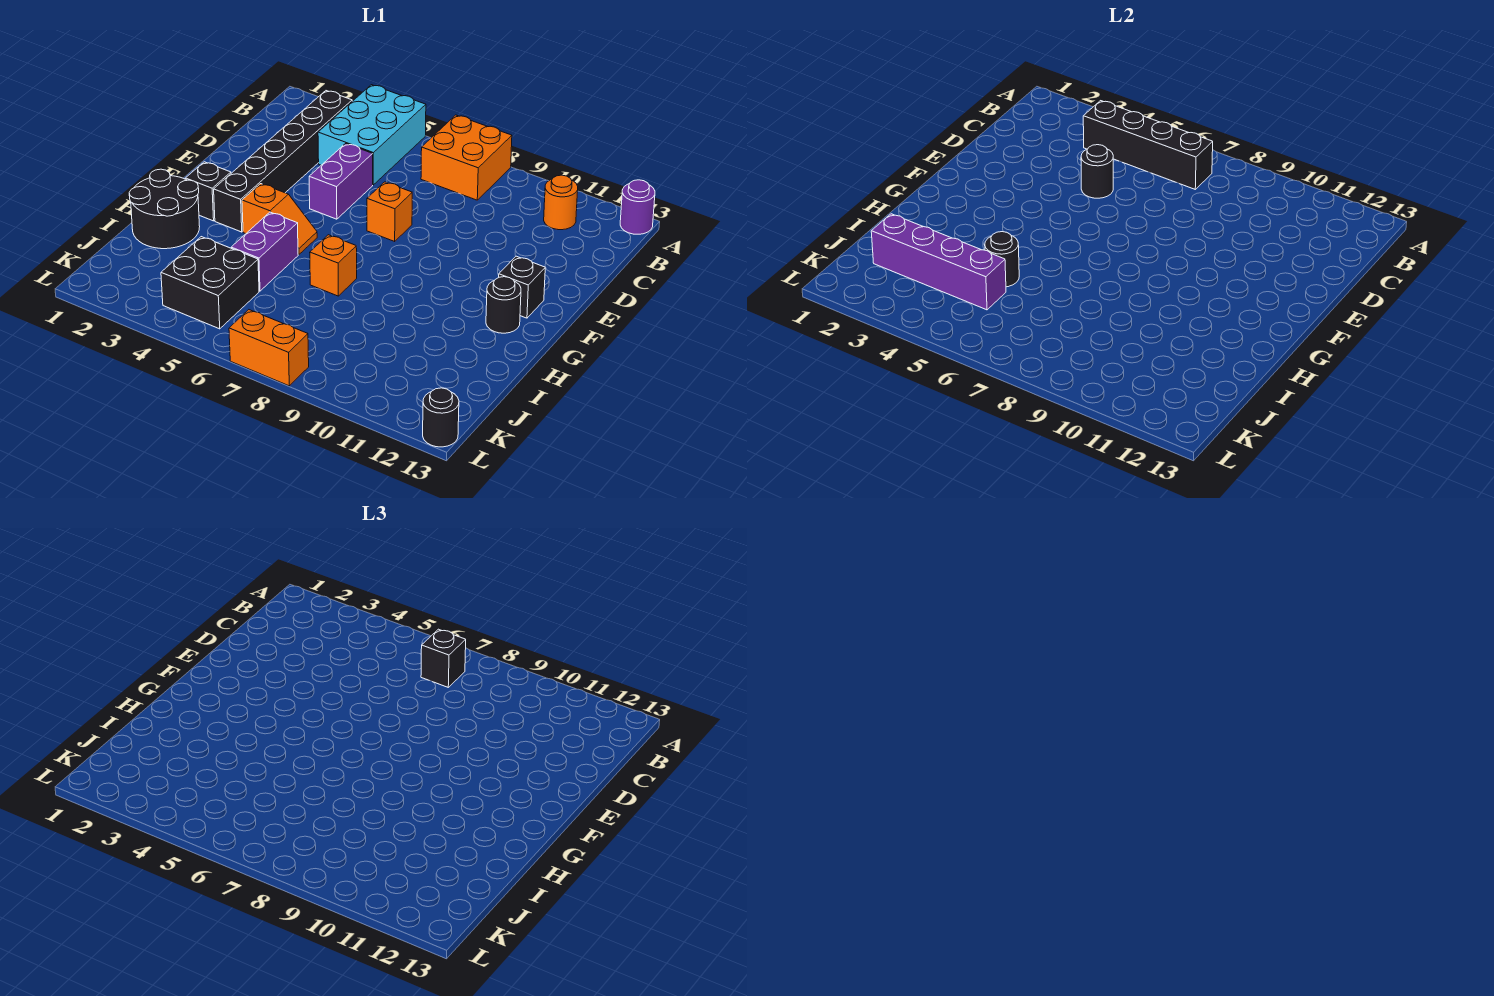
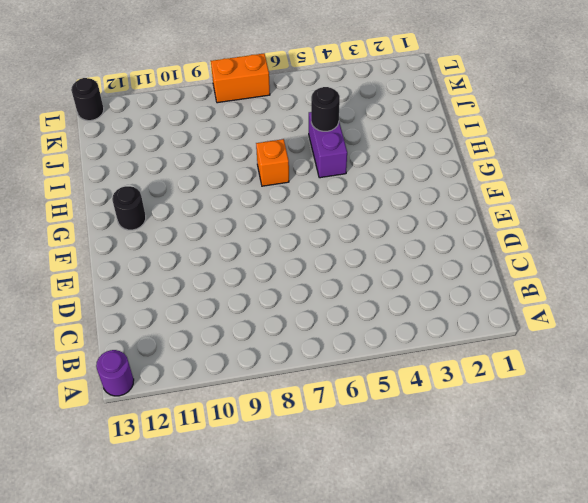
none -> cyan brick A4:C5 level 1
none -> orange brick A7:B8 level 1
none -> black brick B3:G3 level 1

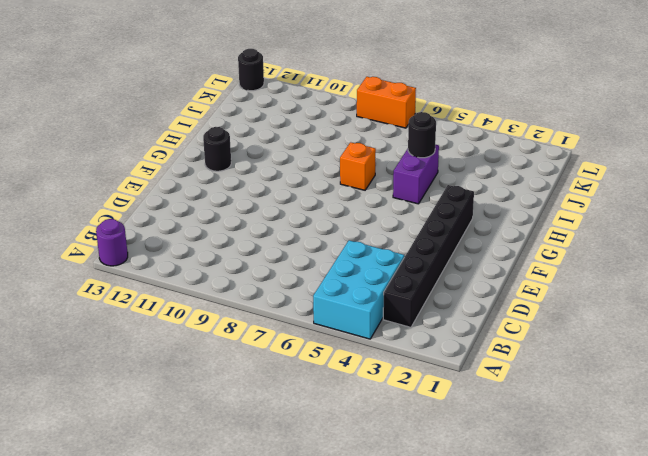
none -> orange brick A7:B8 level 1
none -> orange round brick B11 level 1
none -> purple brick D5:E5 level 1

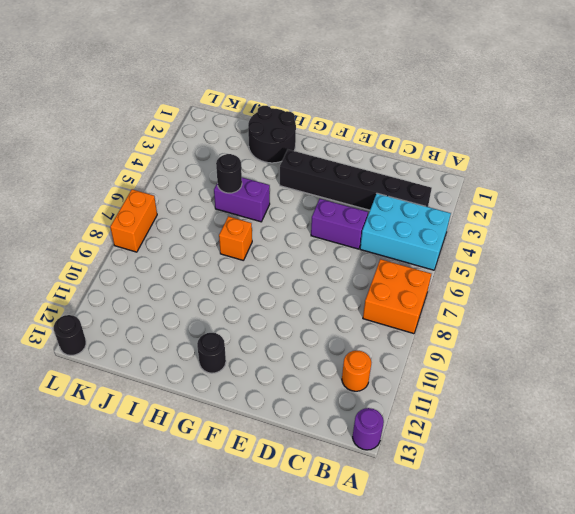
none -> orange brick E7 level 1
none -> black brick F12 level 1
none -> black brick G2 level 1

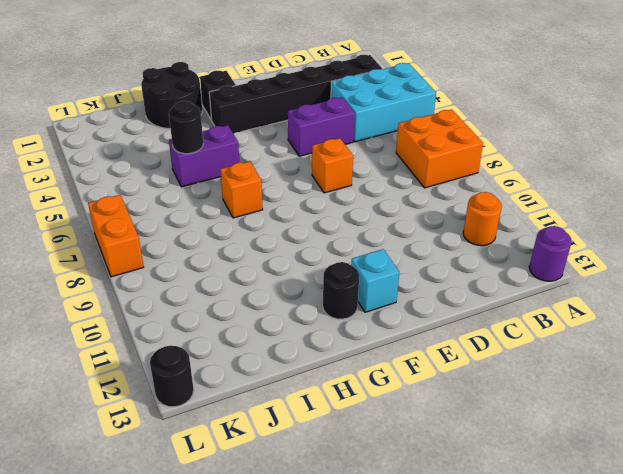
cyan brick F12 level 1 -> black brick F12 level 1
none -> orange slope G4:G5 level 1 top 4
none -> black brick J4:K5 level 1
none -> black brick B4:B7 level 2

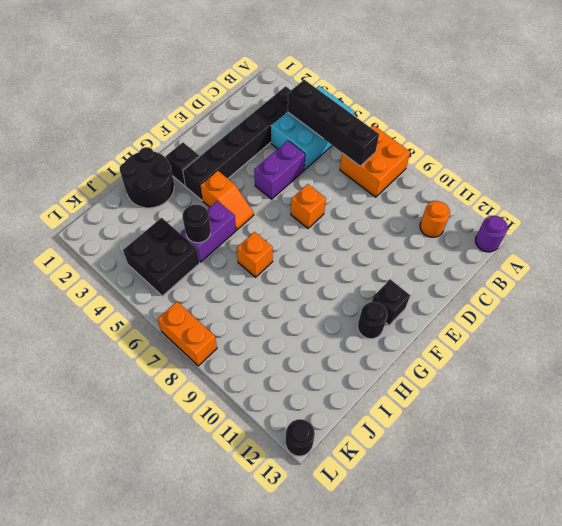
none -> black round brick D5 level 2
none -> purple brick J2:J5 level 2
none -> black brick B7 level 3

